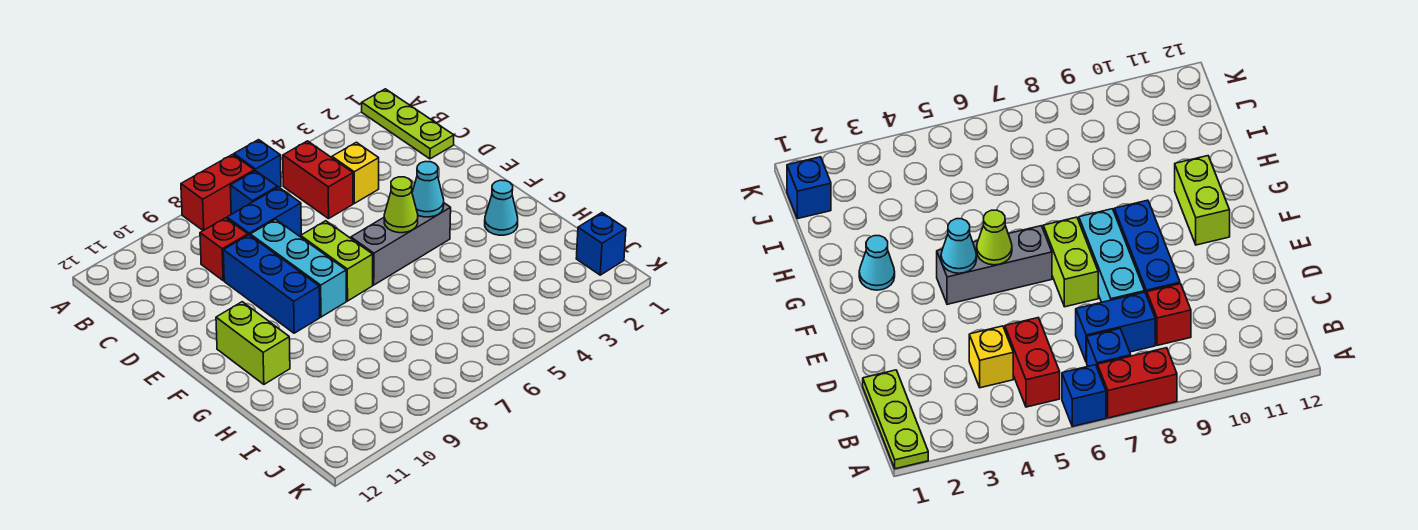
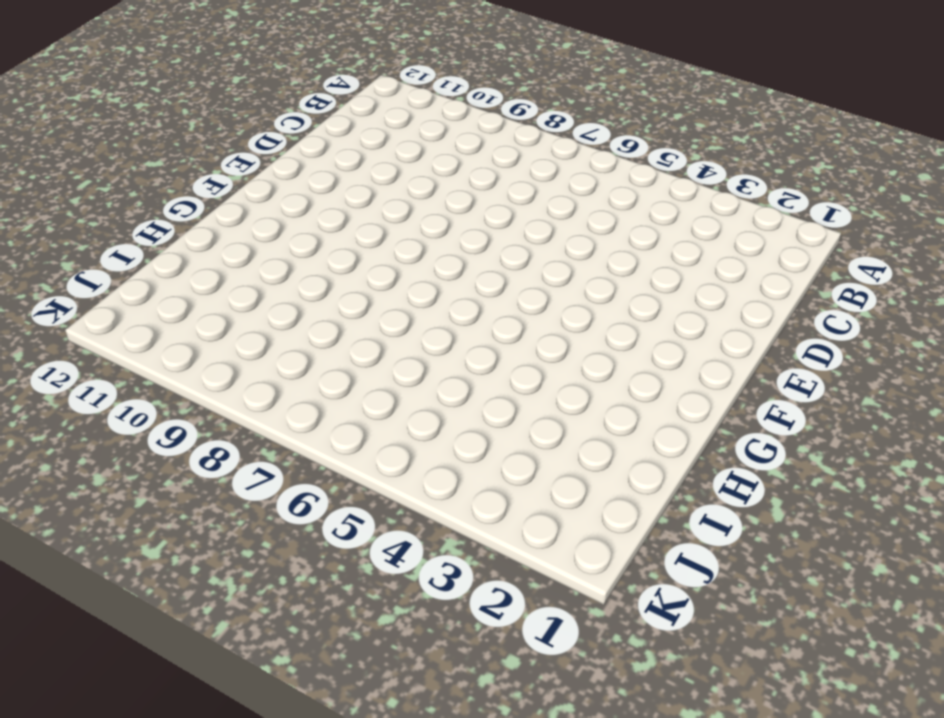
none -> lime plate A1:C1 level 1
none -> blue brick A6 level 1
none -> red brick A7:A8 level 1

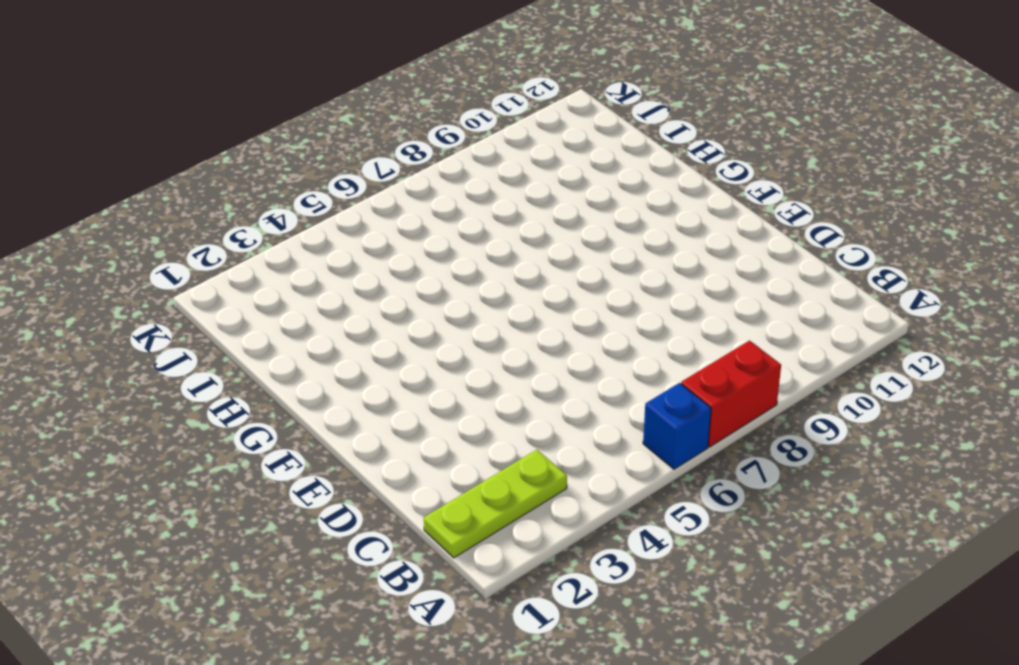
lime plate B1:B3 level 1 -> lime plate A1:C1 level 1
none -> red brick B5:C5 level 1
none -> blue brick B7 level 1
none -> yellow brick C4 level 1

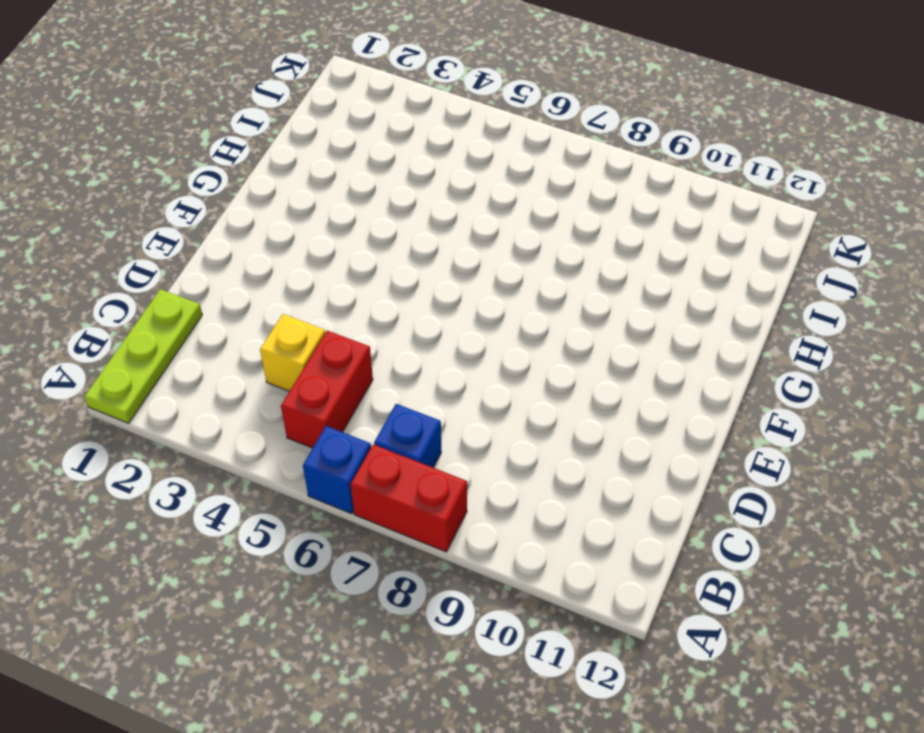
none -> blue brick C7:C8 level 1
none -> red brick C9 level 1
none -> cyan brick D8:F8 level 1

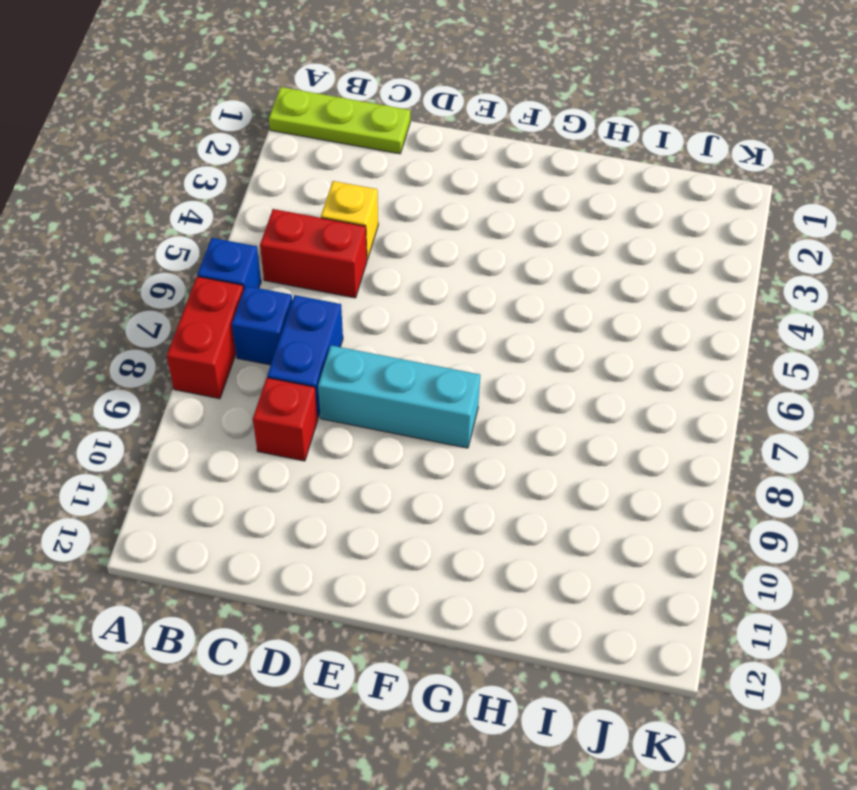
none -> blue brick D9:F9 level 1
none -> lime brick E7:F7 level 1
none -> grey brick F4:F6 level 1

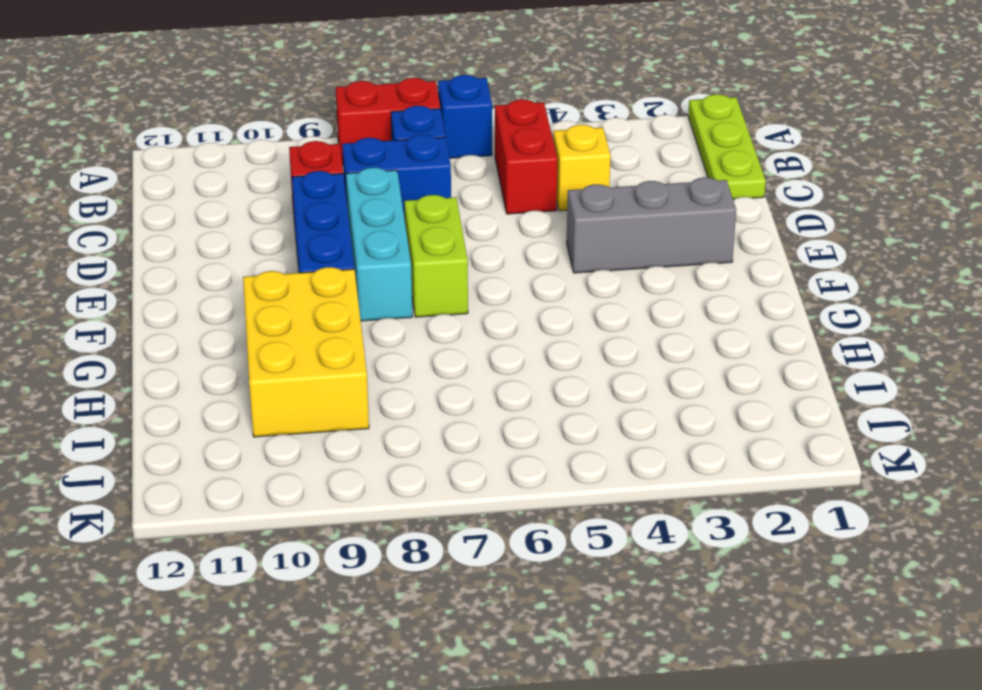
grey brick E2:E4 level 1 -> grey brick F4:F6 level 1
yellow brick G9:I10 level 1 -> none
none -> lime brick F11:G11 level 1
none -> cyan cone G2 level 1
none -> blue brick J1 level 1

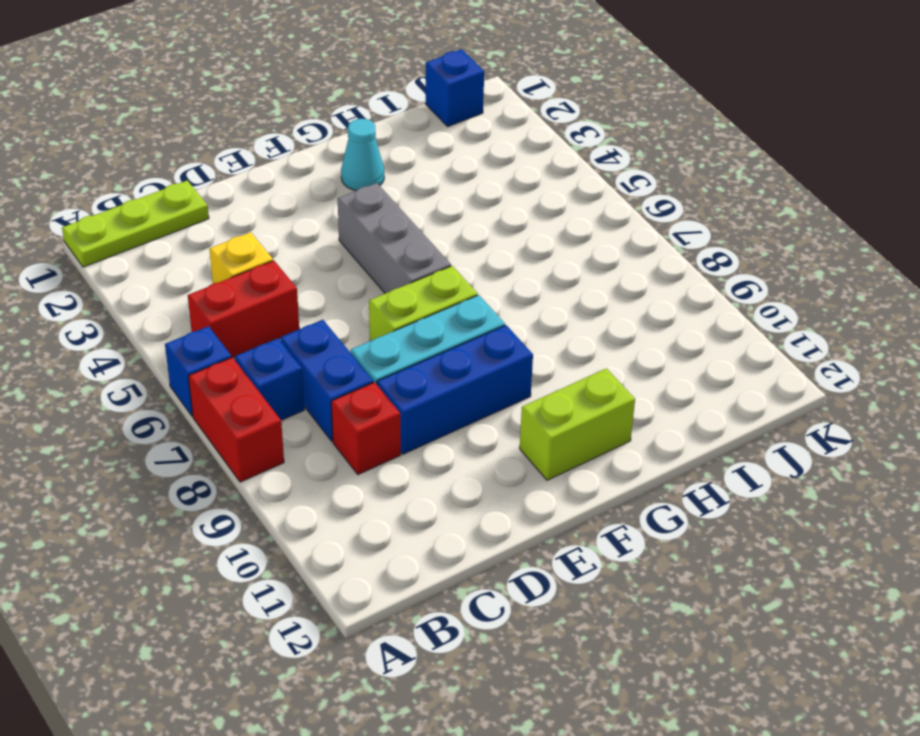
none -> cyan cone F4 level 2
none -> lime cone F5 level 2

